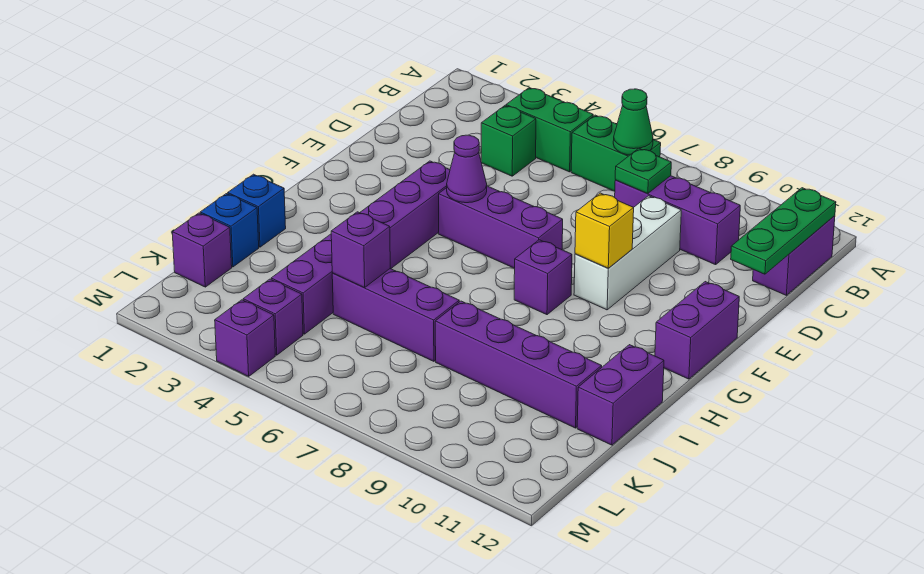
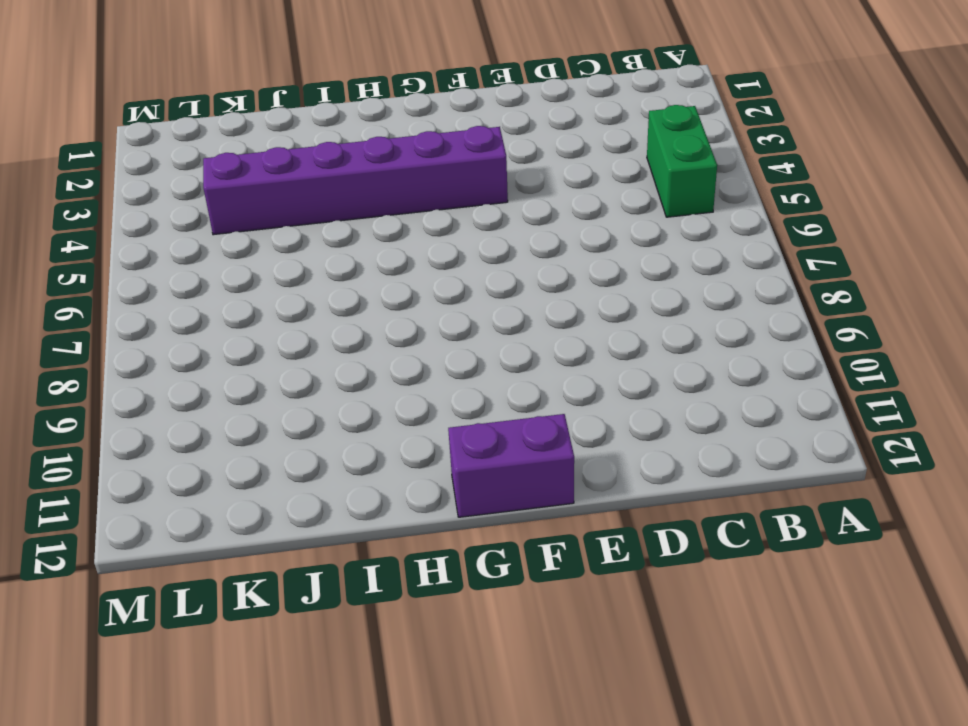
none -> green brick B6:B7 level 1
none -> purple brick B12:C12 level 1
none -> green brick C4 level 1

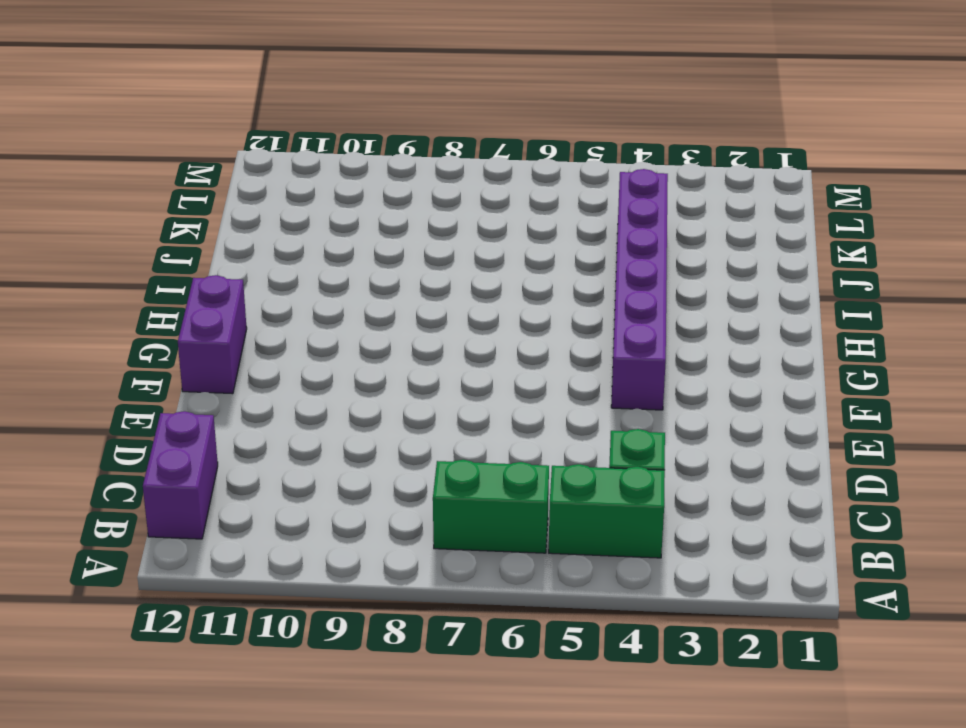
none -> purple brick C8:C10 level 1
none -> white brick D9:F9 level 1
none -> purple brick F5:F7 level 1

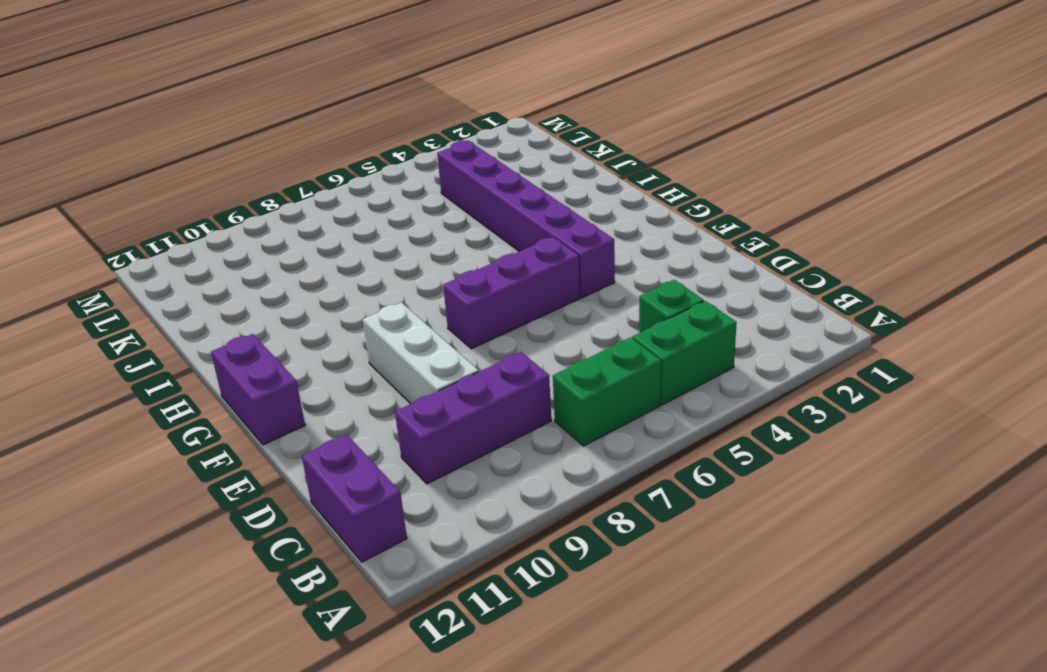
none -> purple brick G8 level 1
none -> blue brick I1 level 1
none -> purple brick I12:J12 level 1

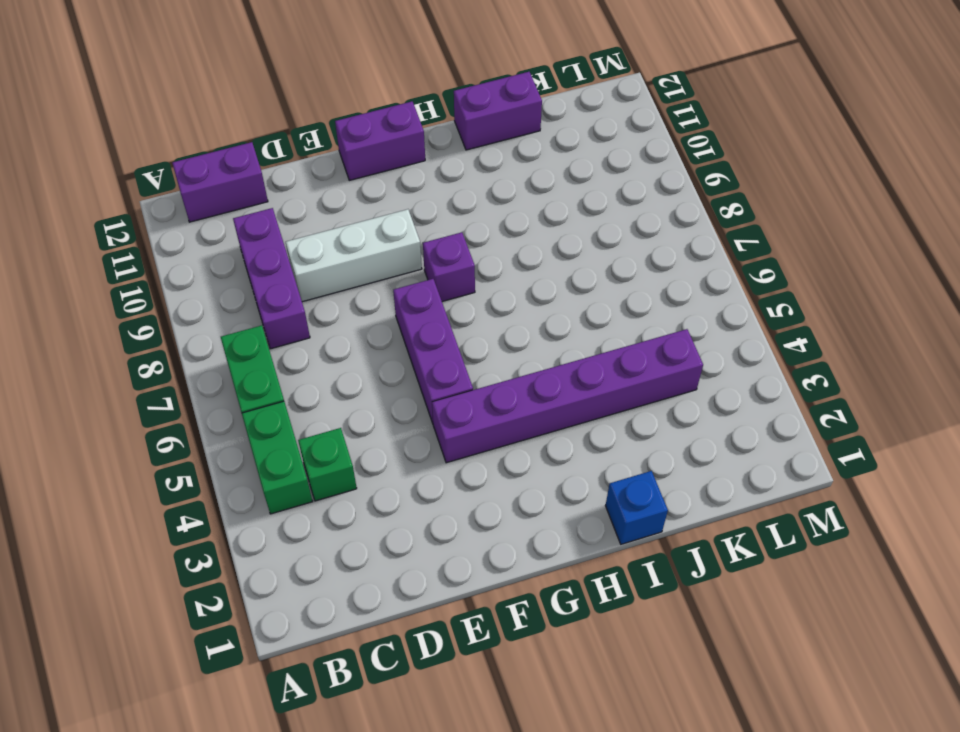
none -> blue brick J1 level 1
none -> purple brick J5:J7 level 1
none -> purple brick J8:J11 level 1

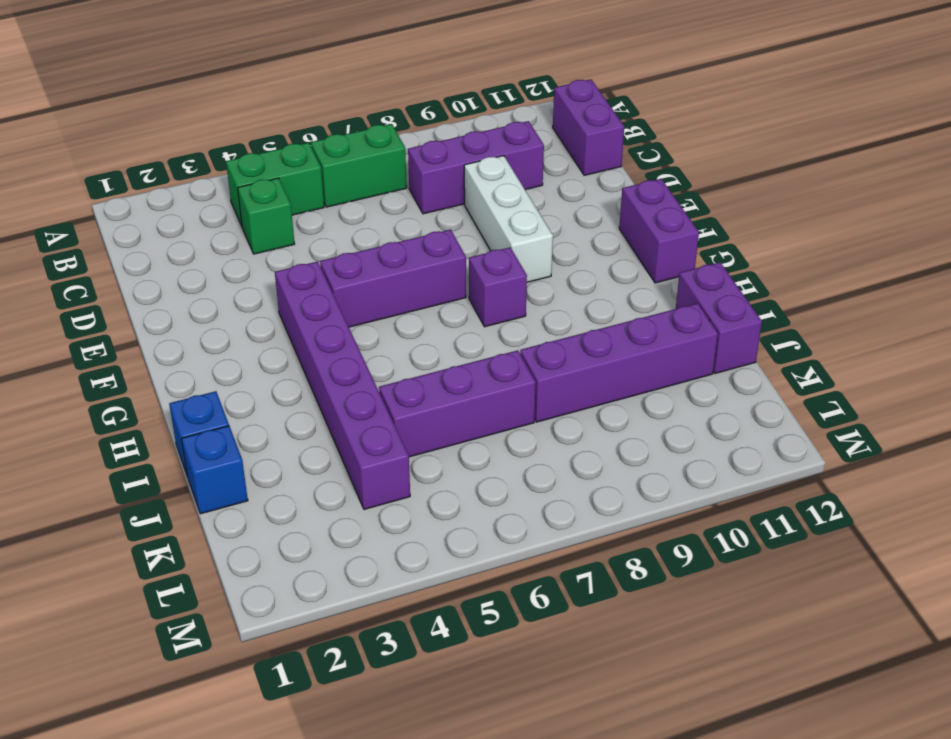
none -> purple brick K1 level 1
none -> purple brick L4 level 1
none -> purple brick M4 level 1

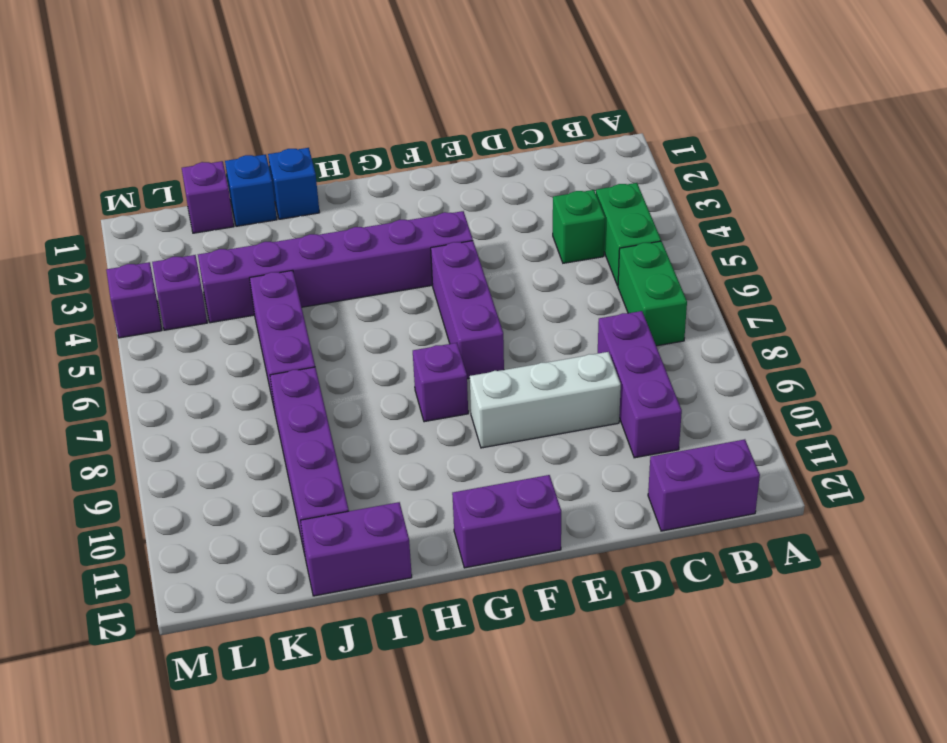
none -> green cone B7 level 2
none -> green plate B12:D12 level 2
none -> green plate C8 level 2

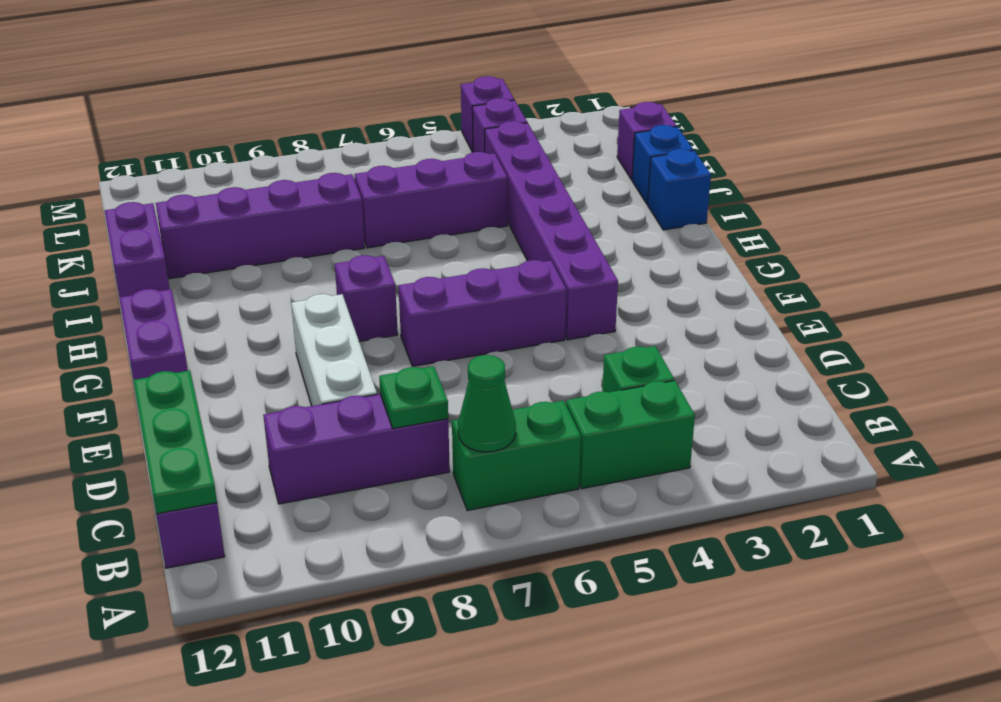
none -> purple cone F5 level 2
none -> yellow brick F9 level 2
none -> purple brick J5 level 2

